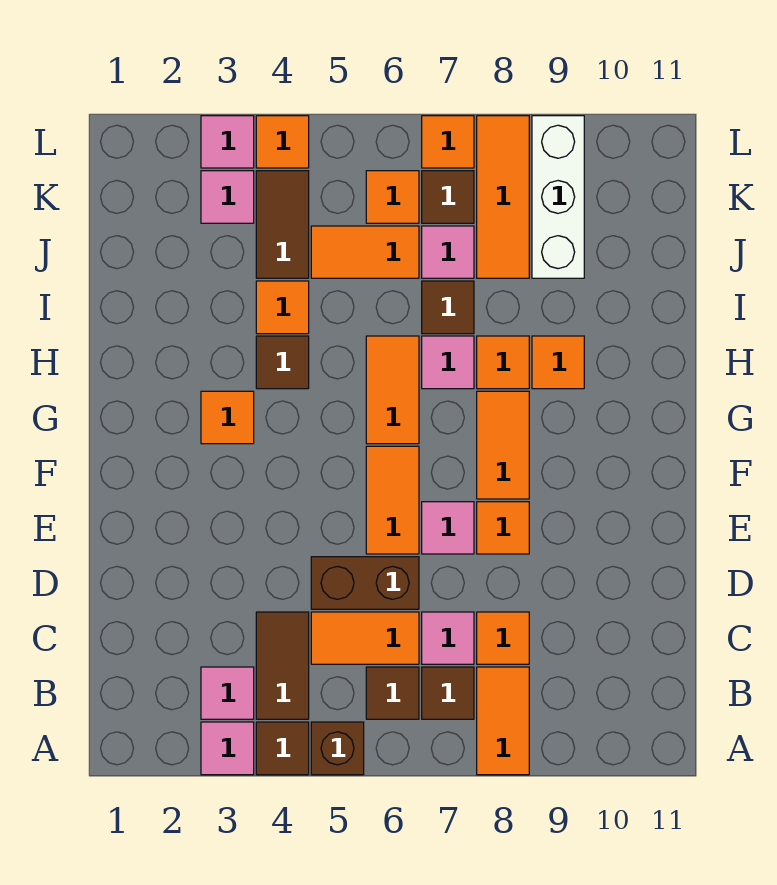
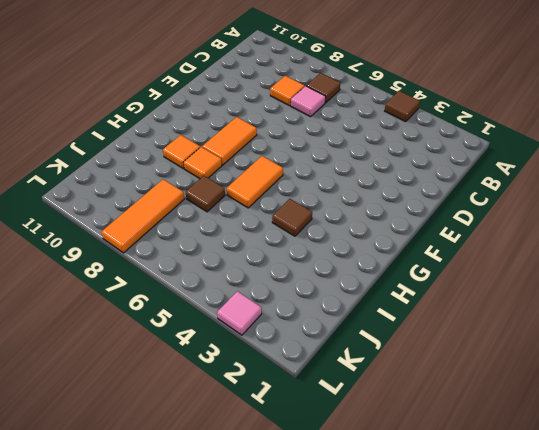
none -> pink tile A3 level 1
none -> brown brick A5 level 1
none -> orange tile A8:B8 level 1
none -> pink tile B3 level 1

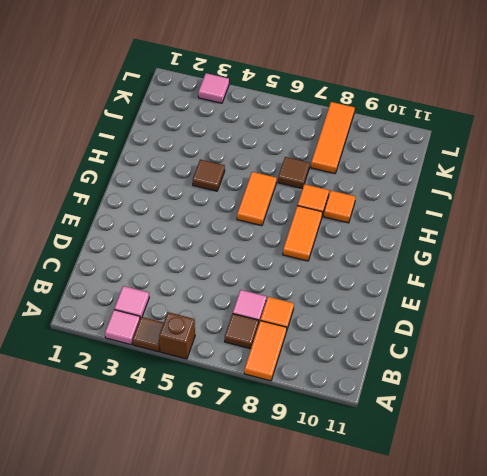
none -> brown tile B4:C4 level 1
none -> brown tile B6 level 1
none -> orange tile C5:C6 level 1
none -> brown brick D5:D6 level 1

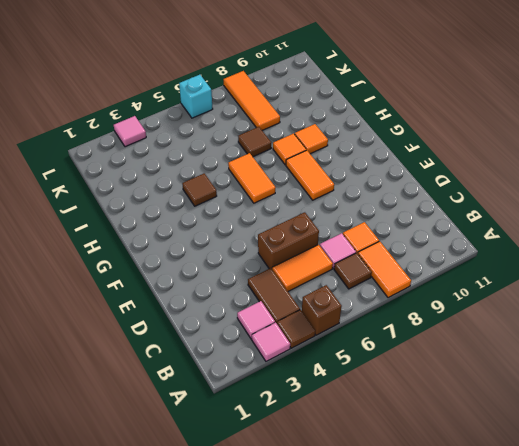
cyan brick L6 level 1 -> none
none -> brown tile B6 level 1
none -> orange tile E6:F6 level 1
none -> pink tile E7 level 1
none -> orange tile E8 level 1

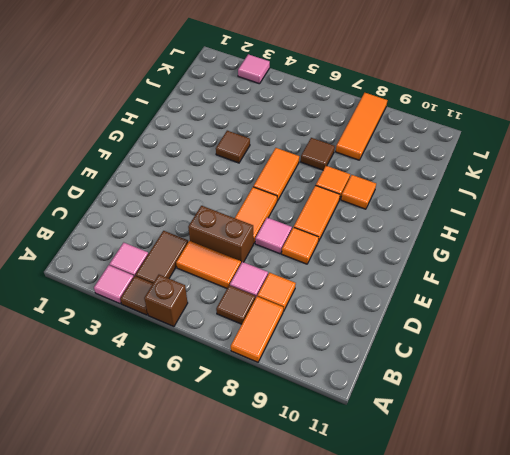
none -> brown tile B6 level 1
none -> orange tile G3 level 1
none -> pink tile H7 level 1
none -> orange tile I4 level 1

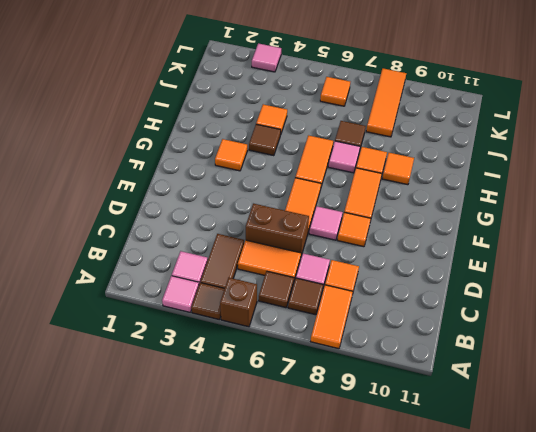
none -> brown tile J4:K4 level 1
none -> orange tile J5:J6 level 1
none -> pink tile J7 level 1
none -> white brick J9:L9 level 1

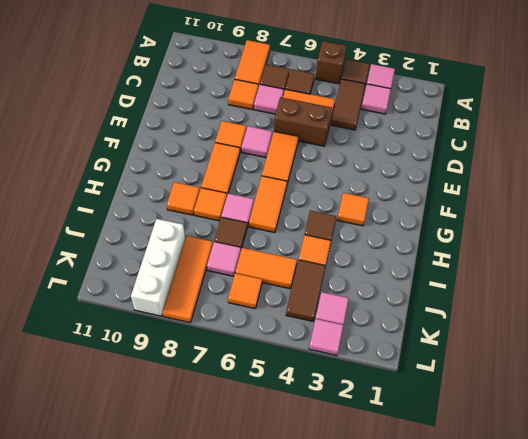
none -> brown tile K7 level 1
none -> orange tile L4 level 1
none -> orange tile L7 level 1

